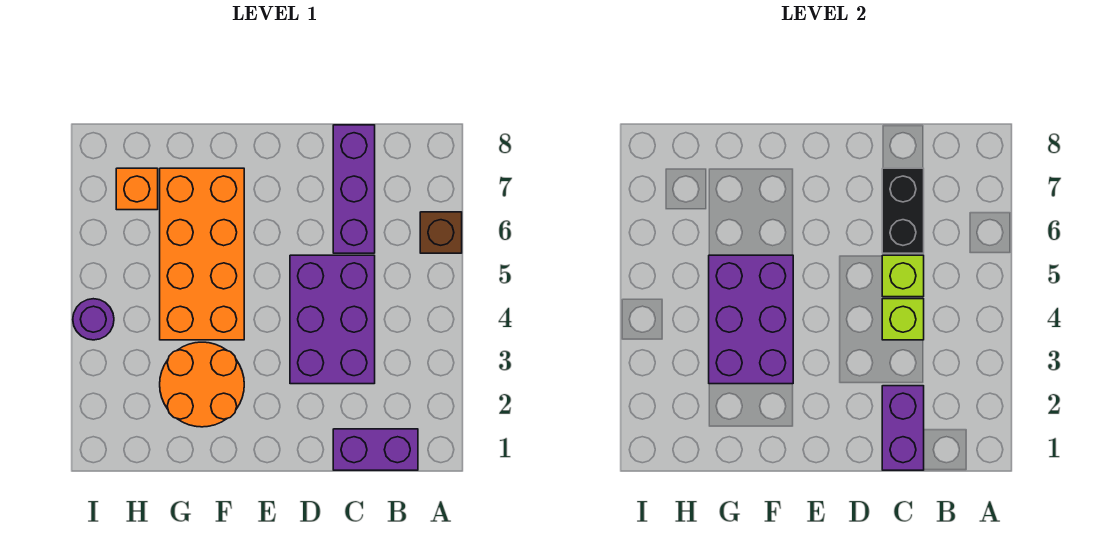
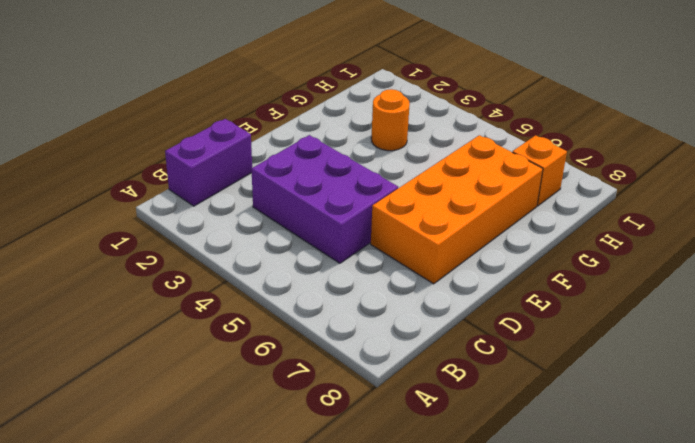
orange brick D6:G7 level 1 -> orange brick F4:G7 level 1
orange round brick G3 level 1 -> orange round brick F2:G3 level 1
none -> brown brick A6 level 1
none -> purple brick C6:C8 level 1
none -> purple round brick I4 level 1

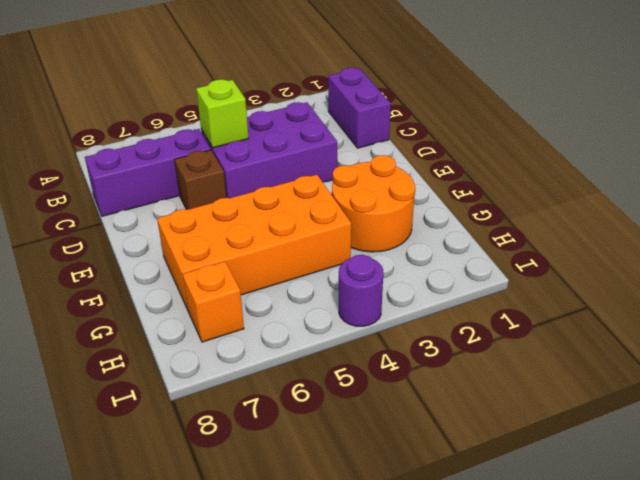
brown brick D6 level 1 -> brown brick A6 level 1
none -> purple brick C1:C2 level 2
none -> lime brick C4 level 2
none -> black brick C6:C7 level 2

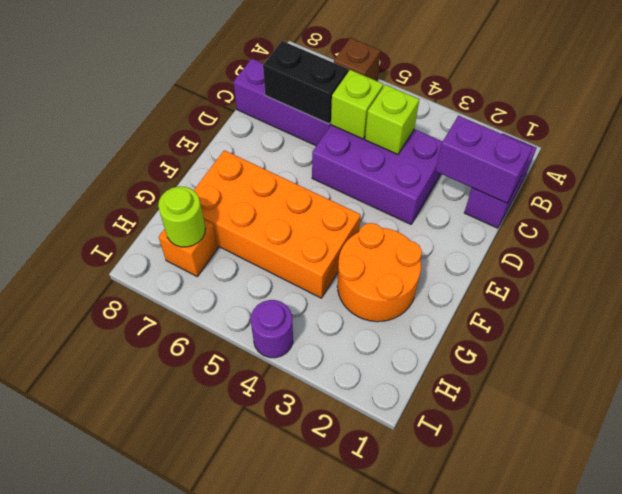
lime round brick H7 level 2 -> none
none -> purple brick F3:G5 level 2

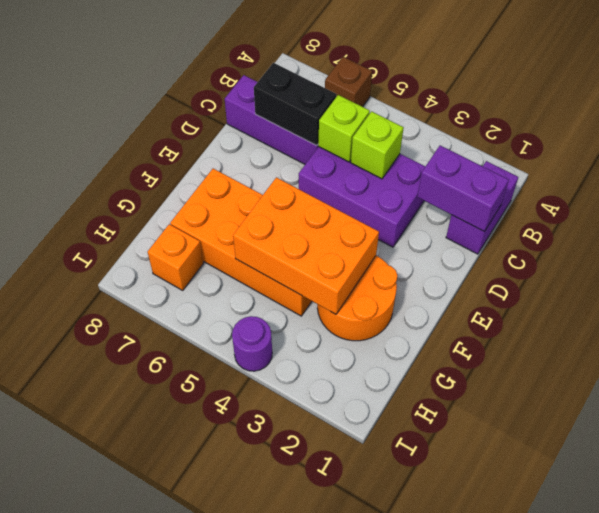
orange brick F3:G5 level 2 -> purple brick F3:G5 level 2

